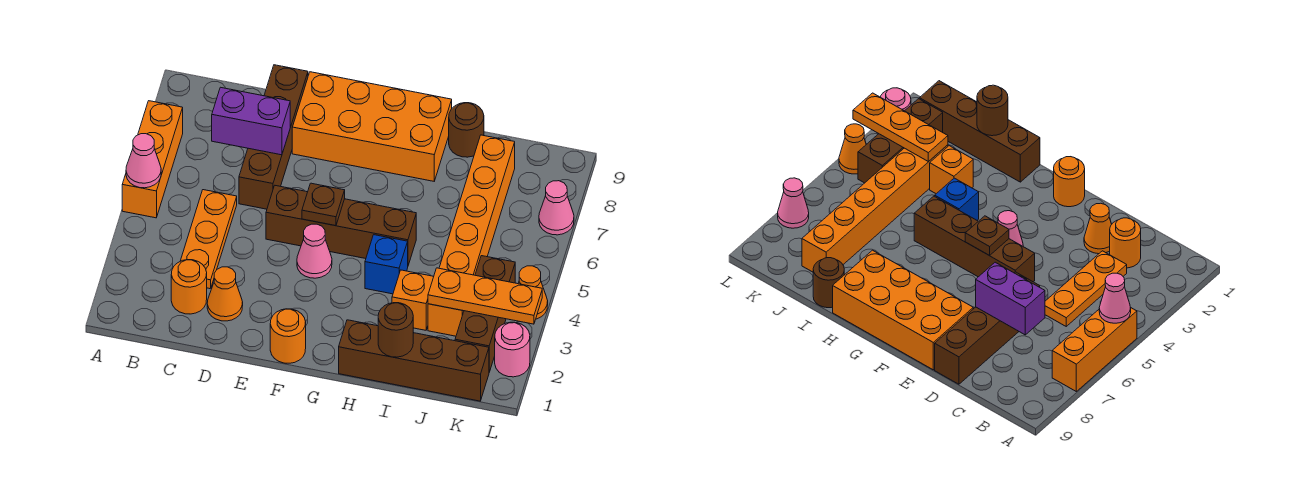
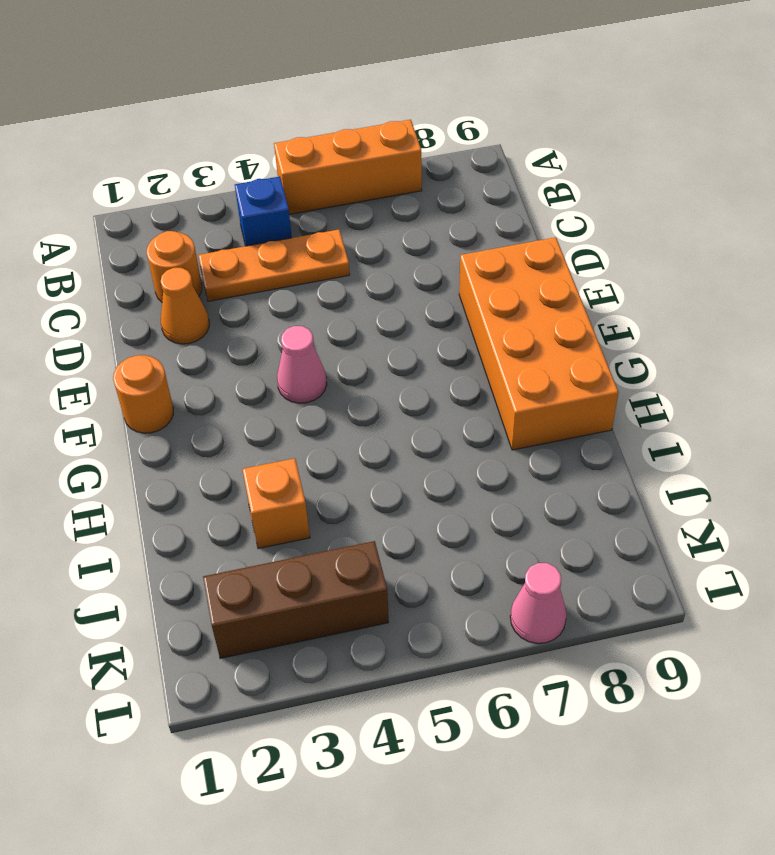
blue brick B4 level 1 -> blue brick H4 level 1
none -> brown brick D6:D9 level 1
none -> brown brick E5:H5 level 1
none -> brown brick H1:K1 level 1

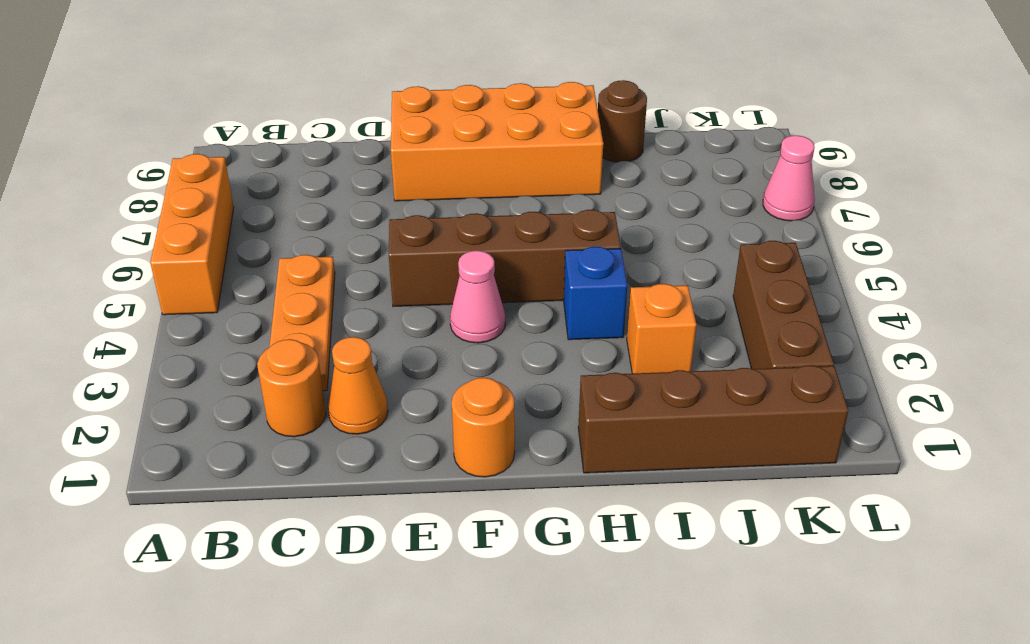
none -> brown brick D6:D9 level 1
none -> orange brick J3:J8 level 1
none -> pink round brick L2 level 1

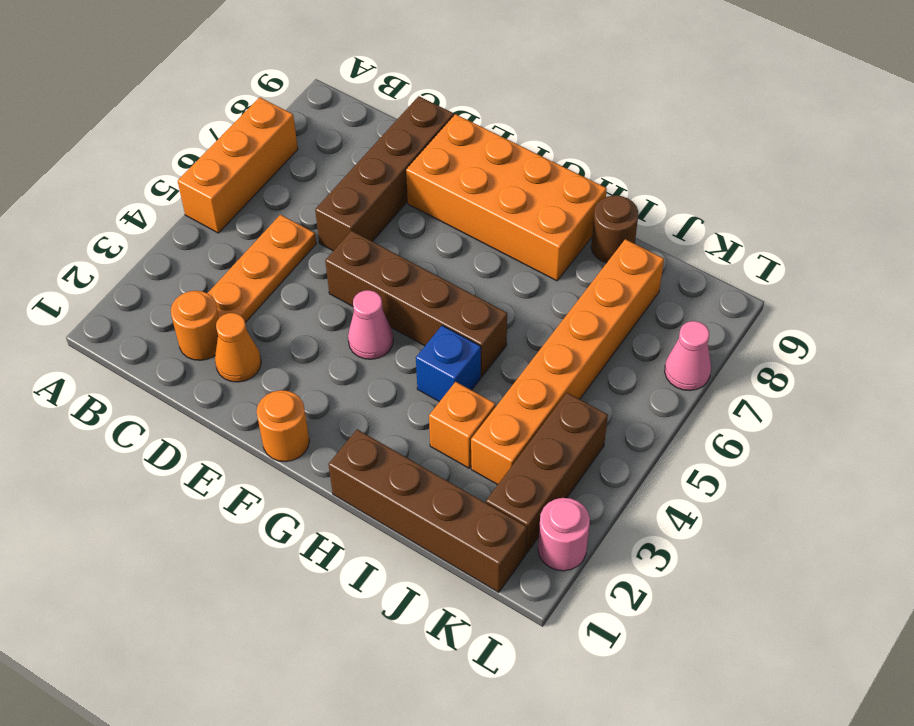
none -> orange cone L4 level 1
none -> pink cone A5 level 2
none -> purple brick C7:D7 level 2

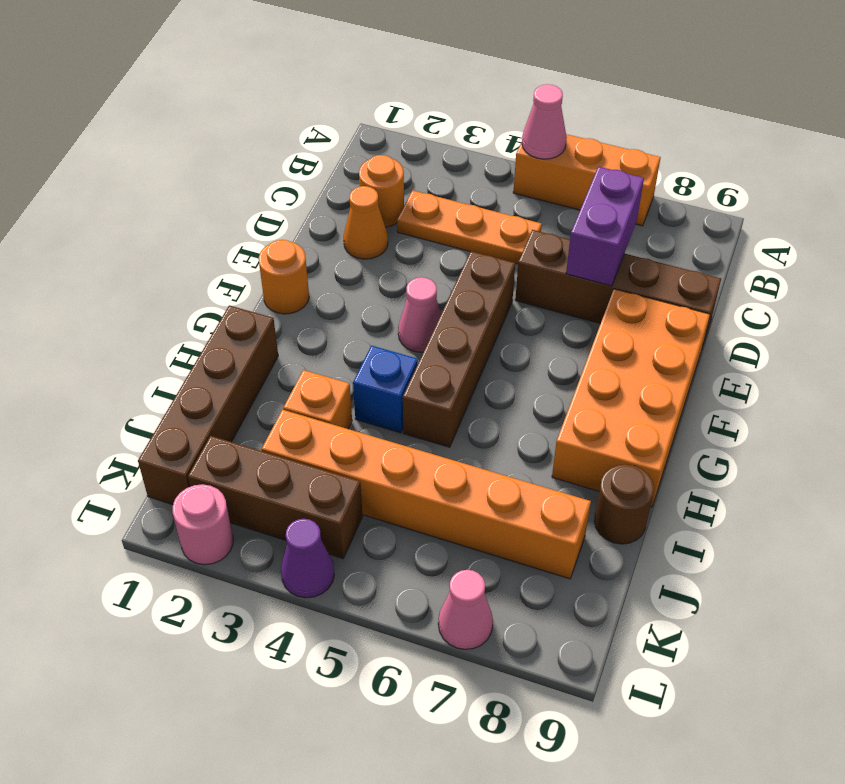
purple cone L4 level 1 -> orange cone L4 level 1
none -> brown plate F5 level 2
none -> brown round brick I1 level 2
none -> orange plate J3:L3 level 2

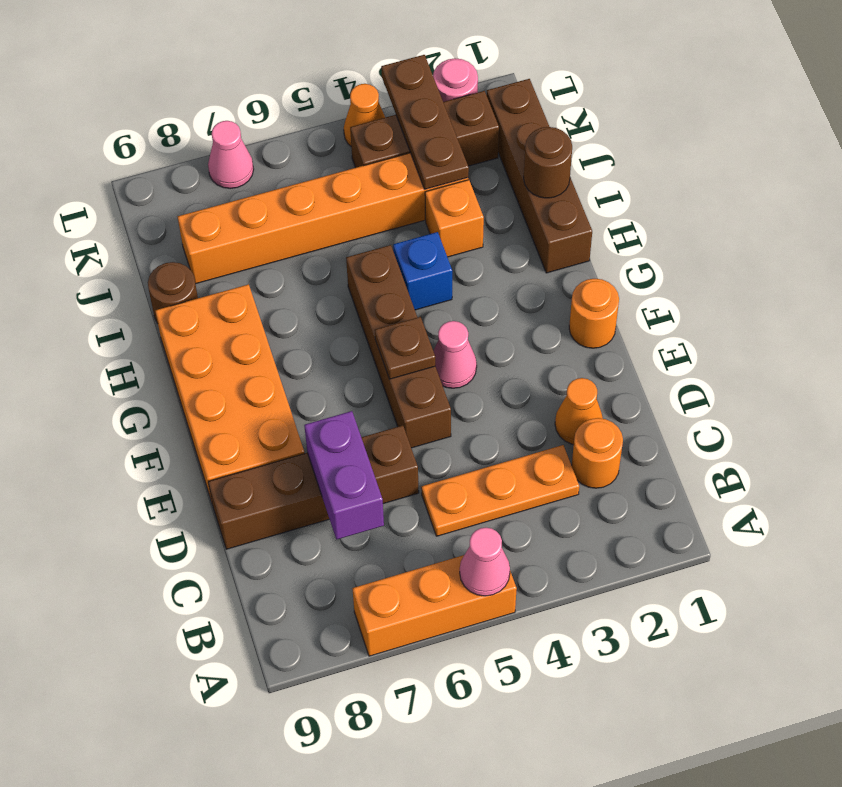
brown plate J3:L3 level 2 -> orange plate J3:L3 level 2

